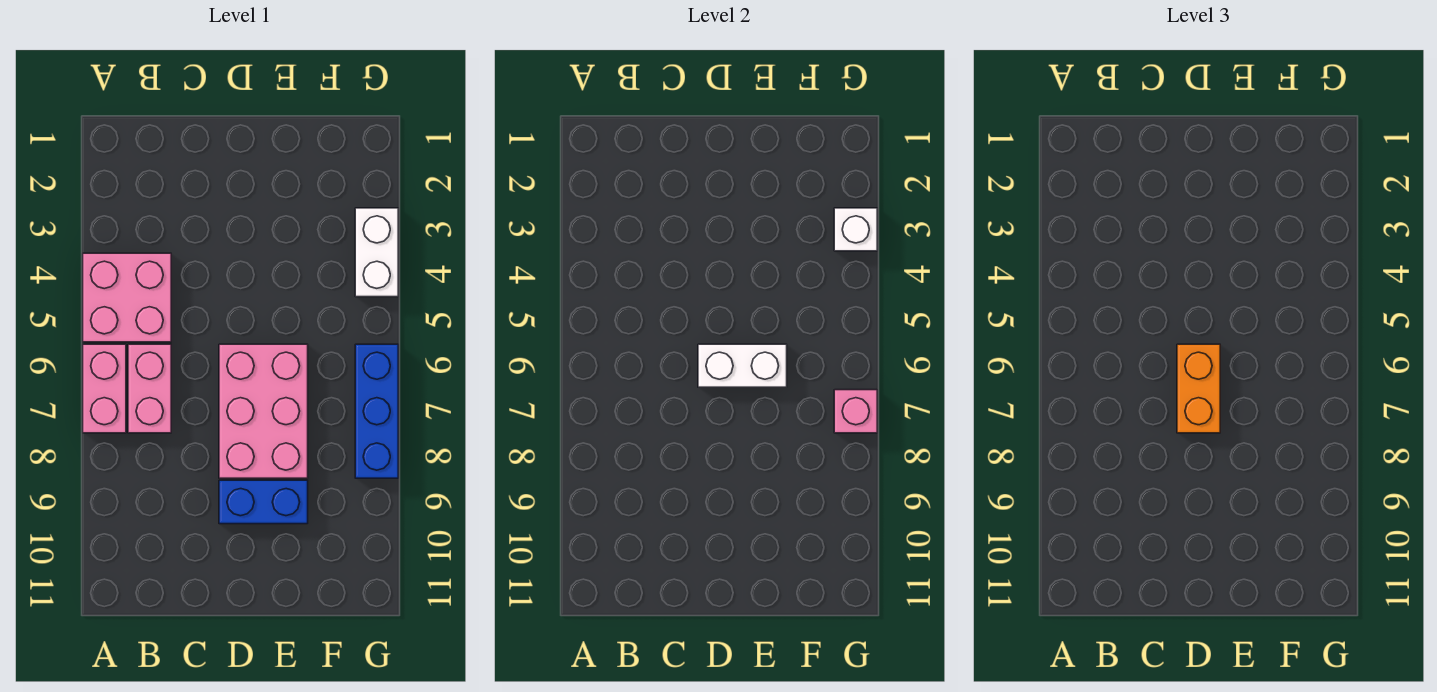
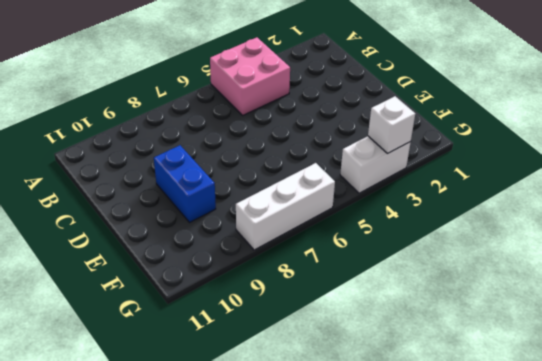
white brick G6:G8 level 1 -> blue brick G6:G8 level 1
none -> pink brick A6:A7 level 1
none -> pink brick B6:B7 level 1

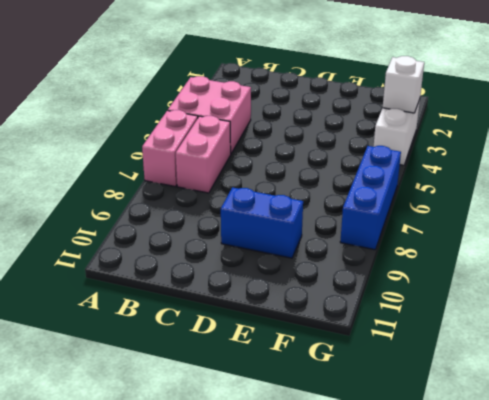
none -> pink brick D6:E8 level 1
none -> white brick D6:E6 level 2

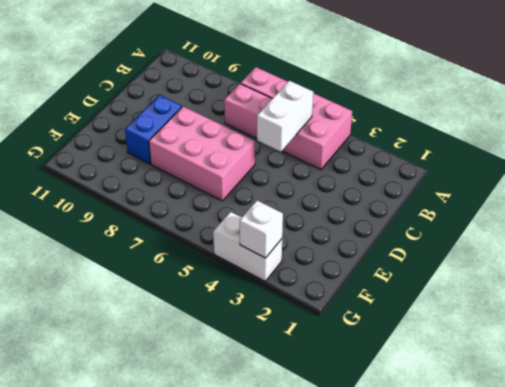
white brick B5:C5 level 2 -> white brick D6:E6 level 2
none -> blue brick G6:G8 level 1
none -> pink brick G7 level 2

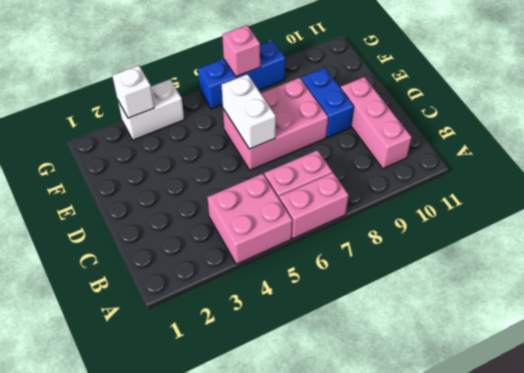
pink brick B10:D10 level 1 -> none
none -> orange brick D6:D7 level 3

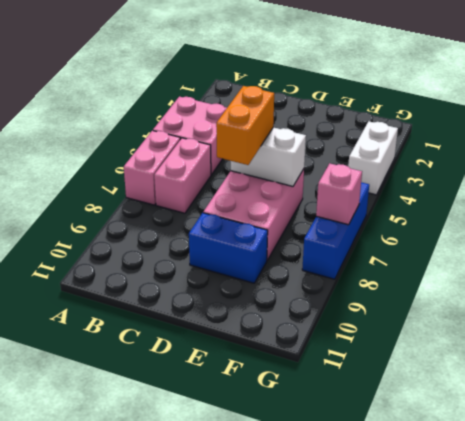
none -> white brick G3 level 2

